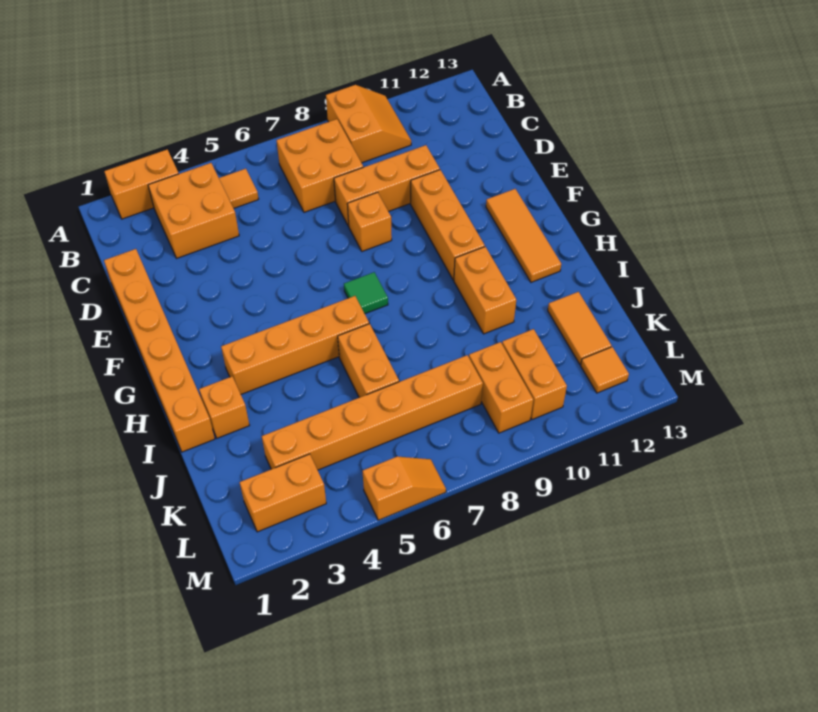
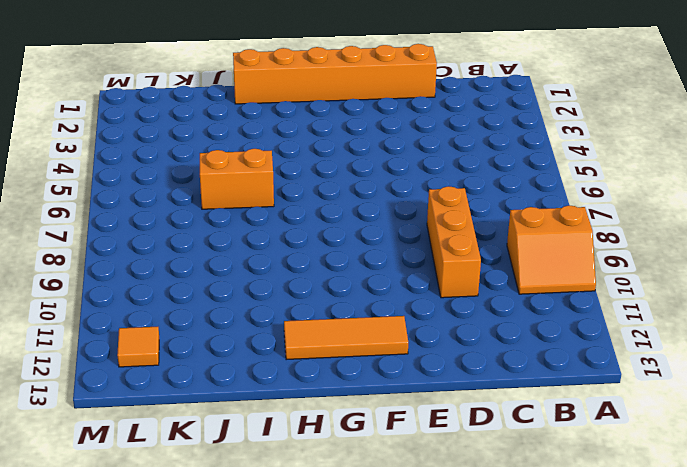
none -> orange brick A2:A3 level 1
none -> orange brick B3:C4 level 1
none -> orange tile B5 level 1

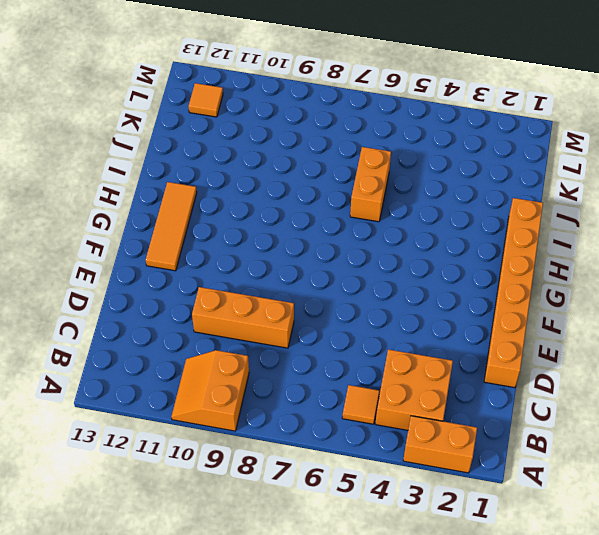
none -> orange brick B7:C8 level 1
none -> orange brick E8 level 1
none -> orange brick E10:G10 level 1

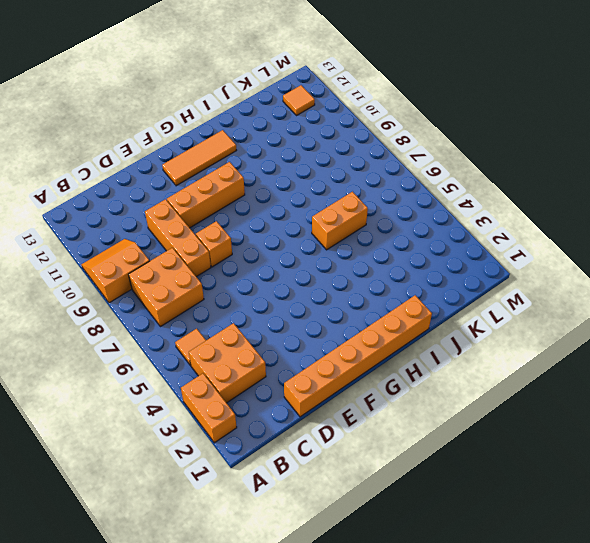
none -> green tile G7 level 1
none -> orange brick H3:H6 level 1
none -> orange brick H10:I10 level 1

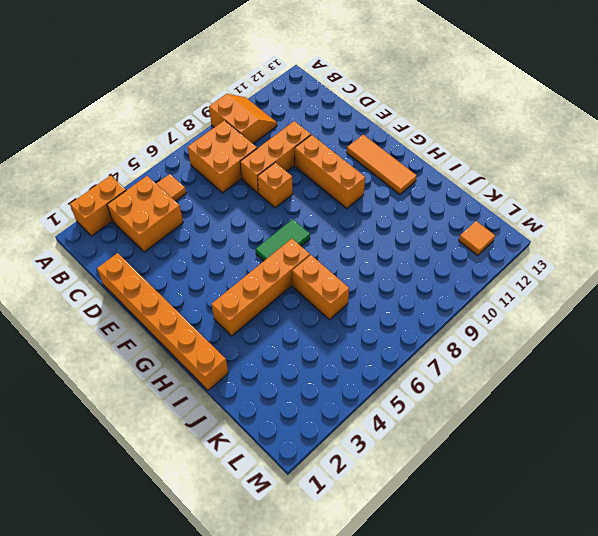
green tile G6:G7 level 1 -> green tile G7 level 1
none -> orange brick H10:I10 level 1
none -> orange brick I2 level 1
none -> orange tile J12:K12 level 1

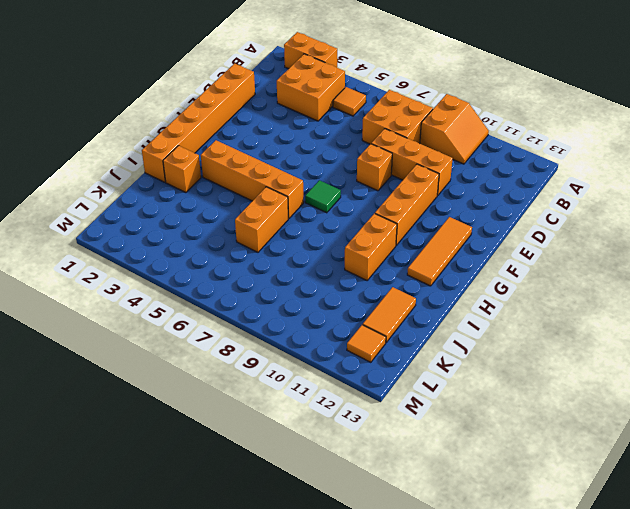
none -> orange brick K3:K8 level 1
none -> orange brick K9:L9 level 1
none -> orange brick K10:L10 level 1

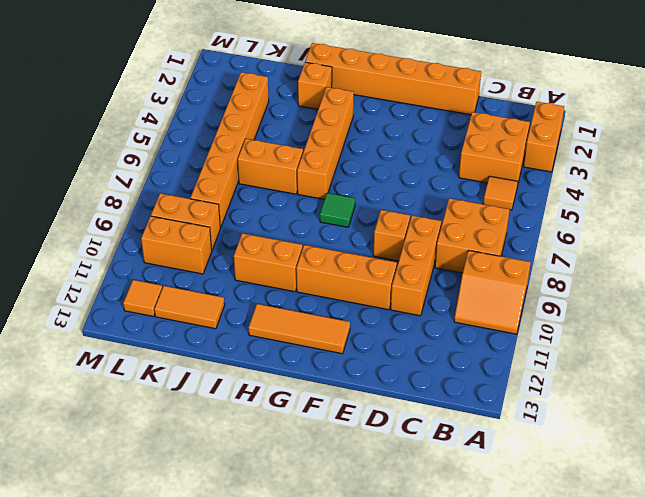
none -> orange brick L2:L3 level 1
none -> orange slope M5:M6 level 1 top 5

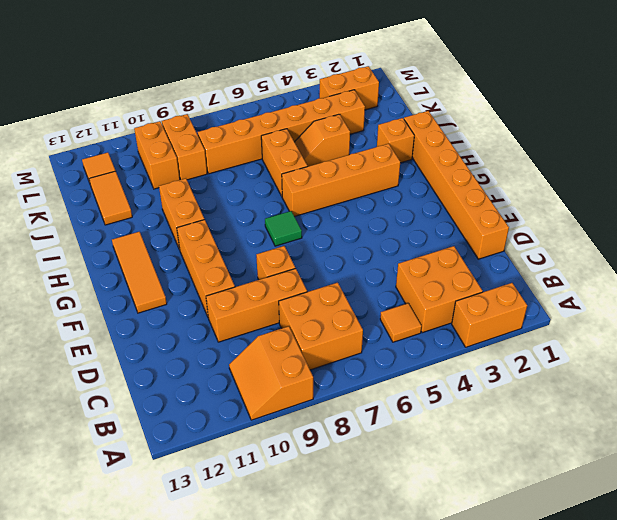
orange slope J4:J5 level 1 top 4 -> orange slope M5:M6 level 1 top 5

